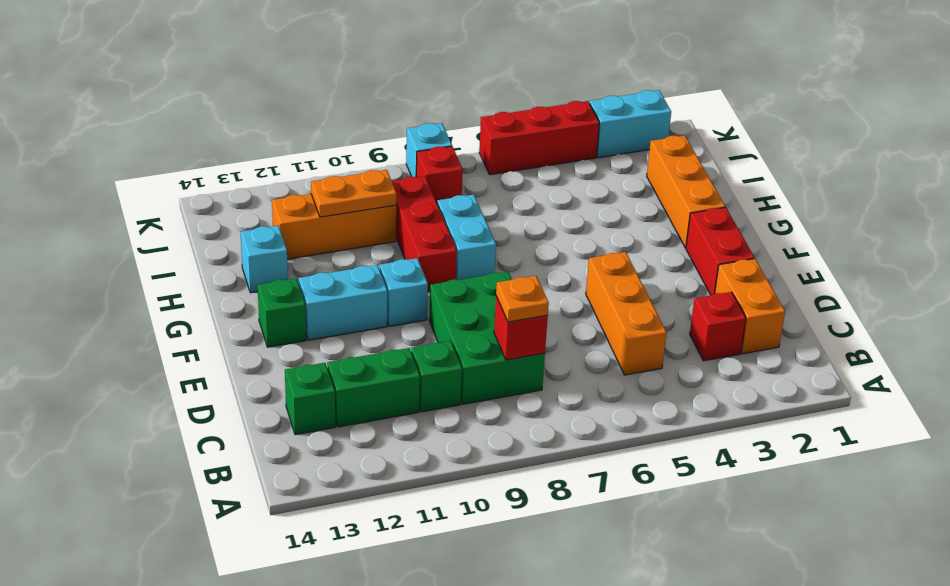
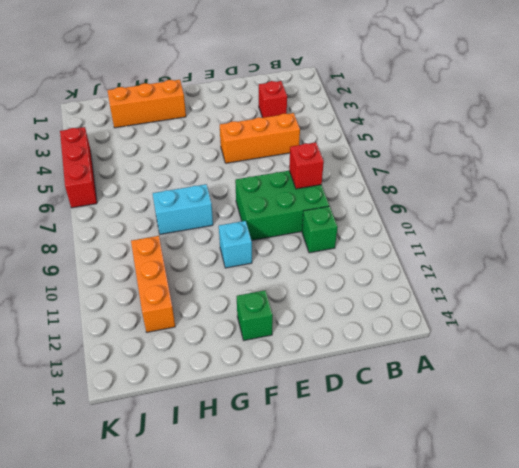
none -> orange brick C2:D2 level 1
none -> green brick C11:C12 level 1
none -> green brick C13 level 1

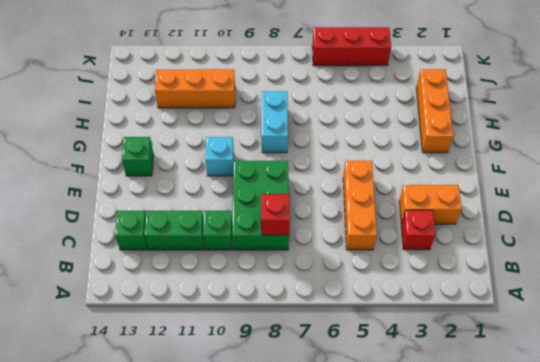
orange brick D2:D3 level 1 -> orange brick C2:D2 level 1
none -> red brick E2:F2 level 1
none -> cyan brick F11:F12 level 1
none -> red brick G9:I9 level 1

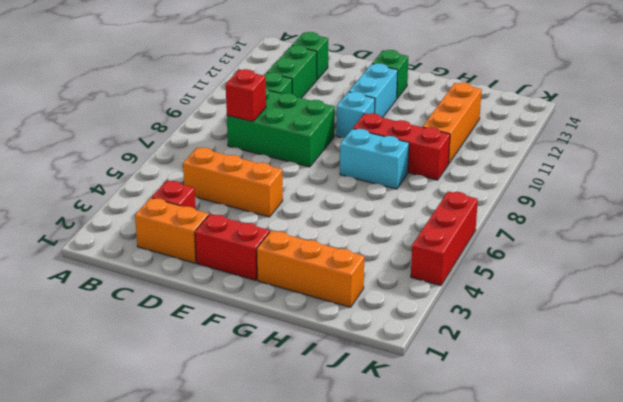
none -> cyan brick H13 level 1
none -> red brick J8 level 1
none -> cyan brick K2:K3 level 1

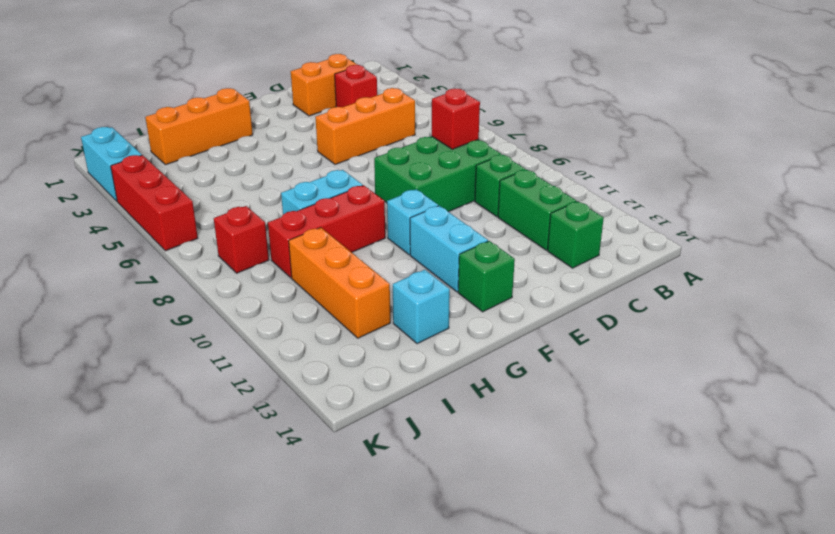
none -> red brick E2:F2 level 1
none -> cyan brick K8 level 1
none -> orange plate I10:I11 level 2

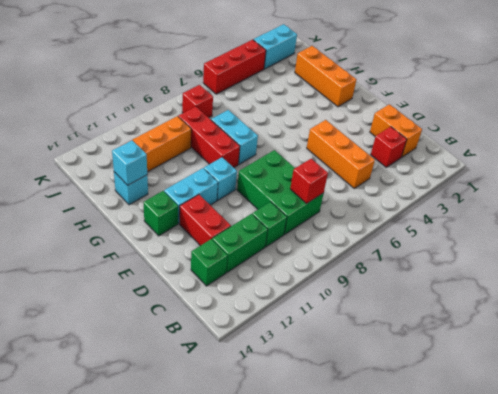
red brick D12:E12 level 1 -> red brick E2:F2 level 1
cyan brick H13 level 2 -> cyan brick K8 level 1
none -> orange plate I10:I11 level 2
none -> orange plate C8 level 3

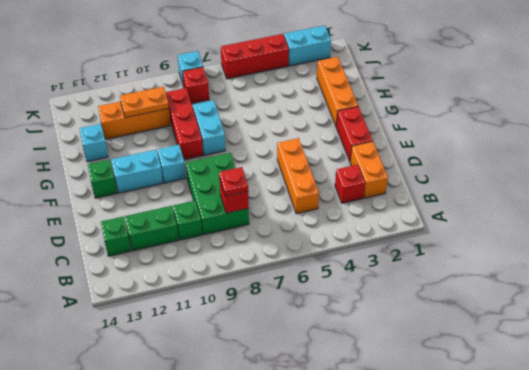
red plate C8 level 3 -> orange plate C8 level 3

